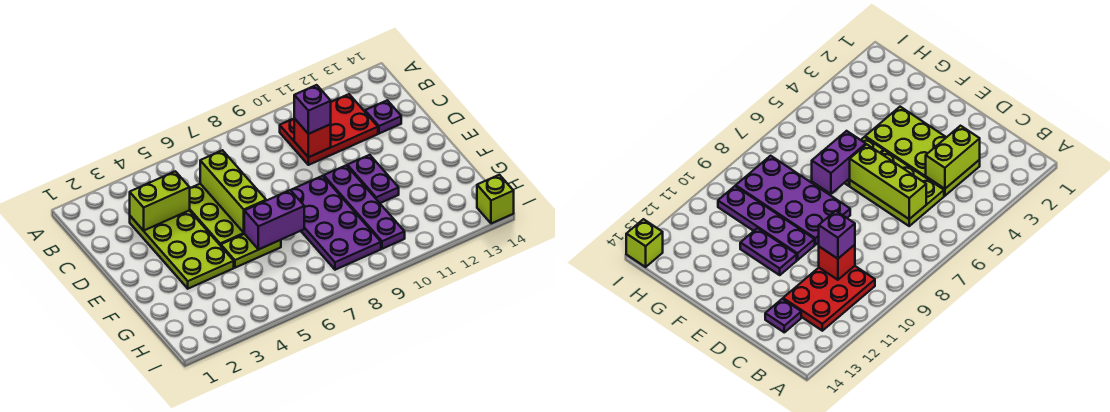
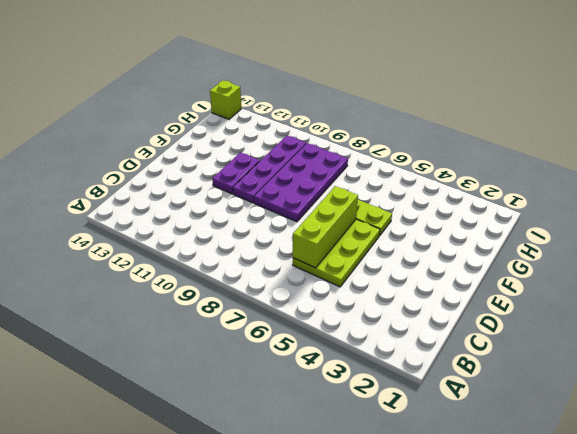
none -> red plate B10:C12 level 1
none -> lime plate C3:F4 level 1
none -> purple plate C13 level 1

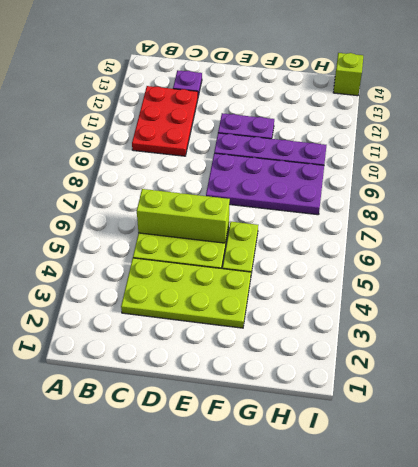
none -> lime brick C3:C4 level 2
none -> red brick C10 level 2
none -> purple brick F6:F7 level 2

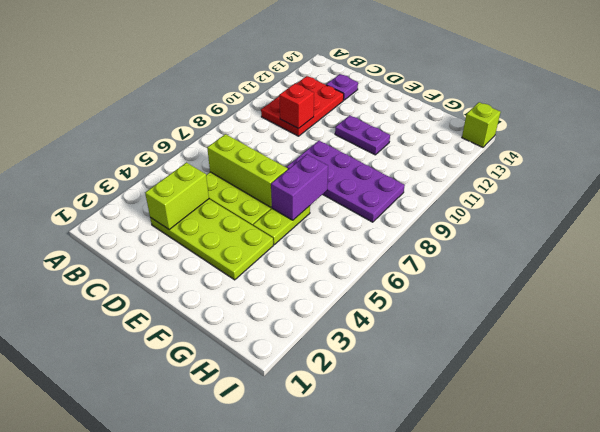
none -> purple plate E10:H10 level 1
none -> purple brick C10 level 3

